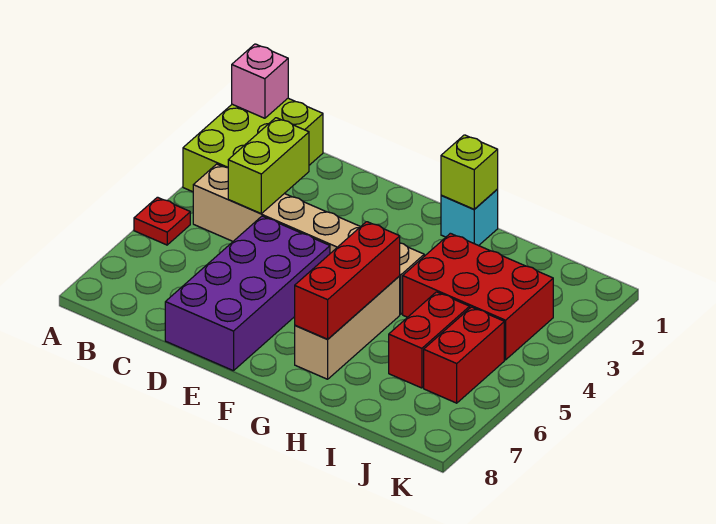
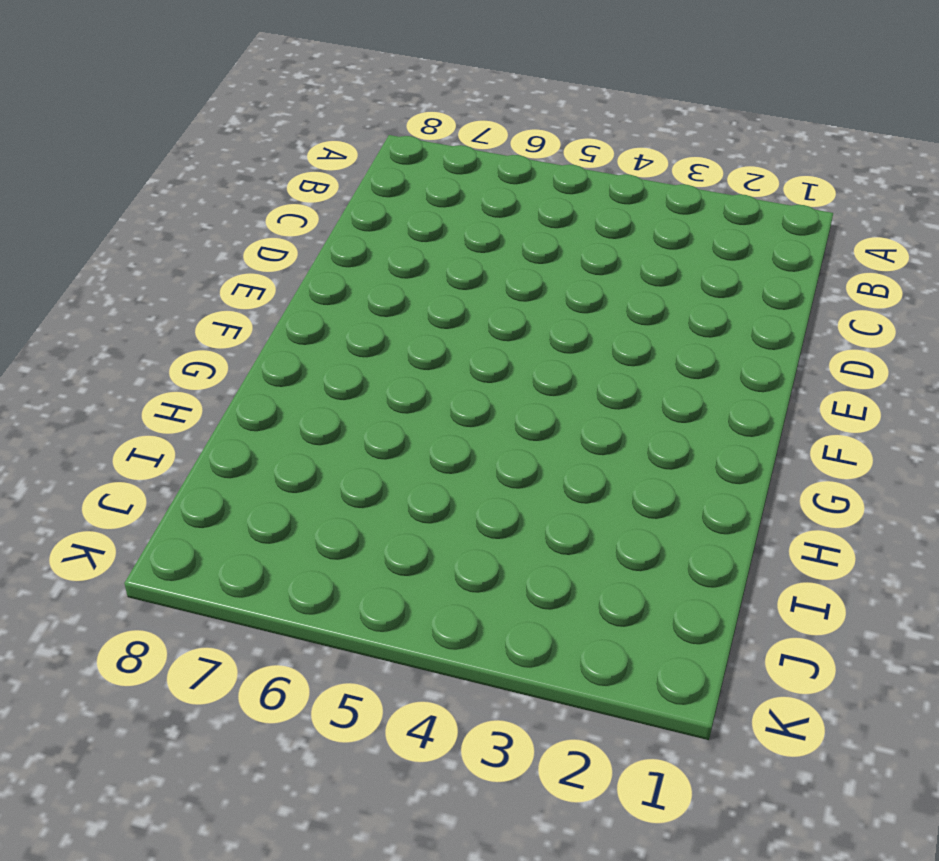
none -> lime brick A1:B3 level 1
none -> red plate A5 level 1
none -> tan brick B4:G4 level 1

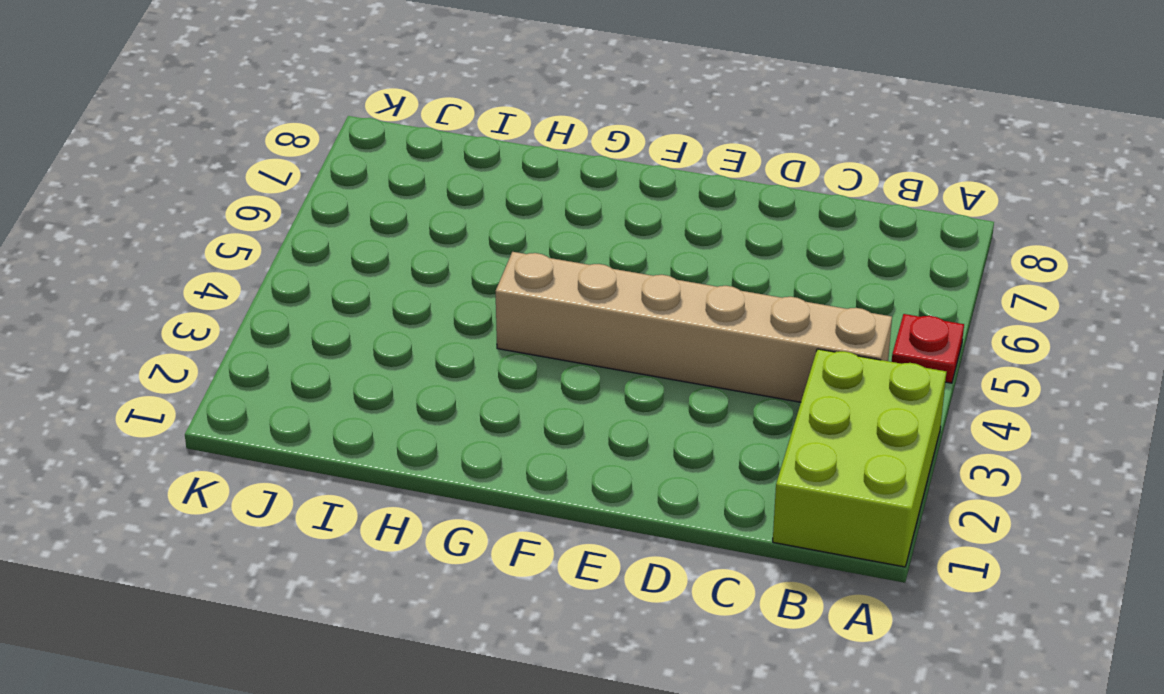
none -> purple brick D5:E8 level 1
none -> cyan brick G1 level 1
none -> tan brick G5:G7 level 1

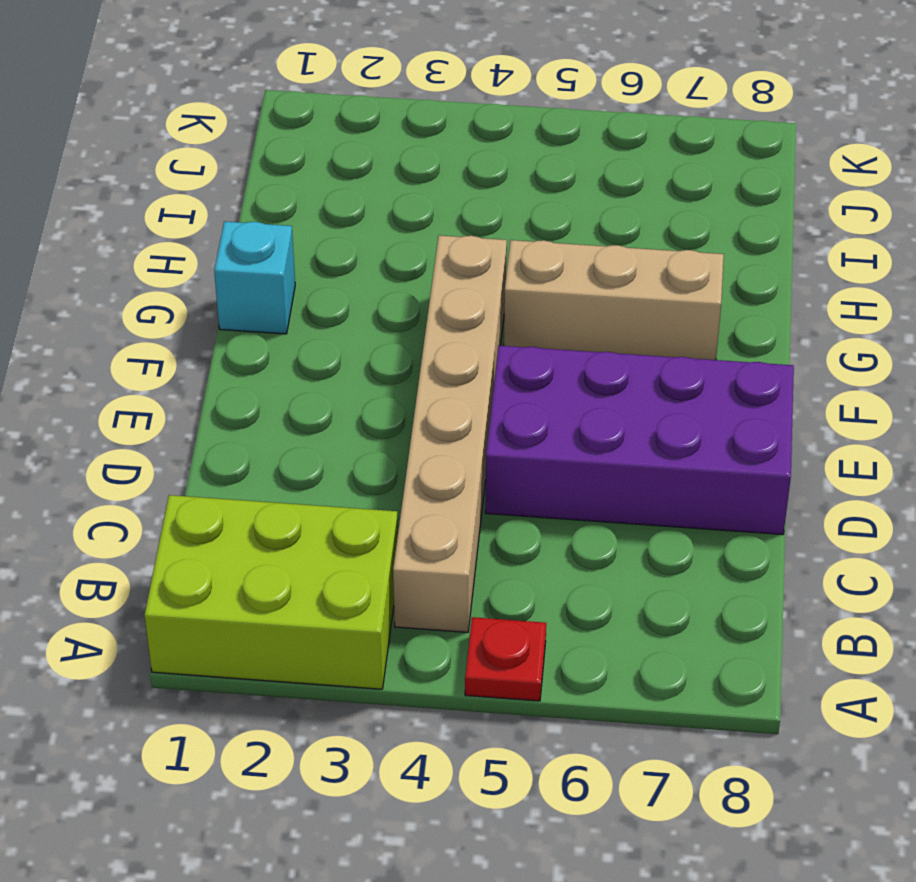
none -> red brick H3:J4 level 1
none -> red brick I5:I6 level 1
none -> red brick J5:J6 level 1

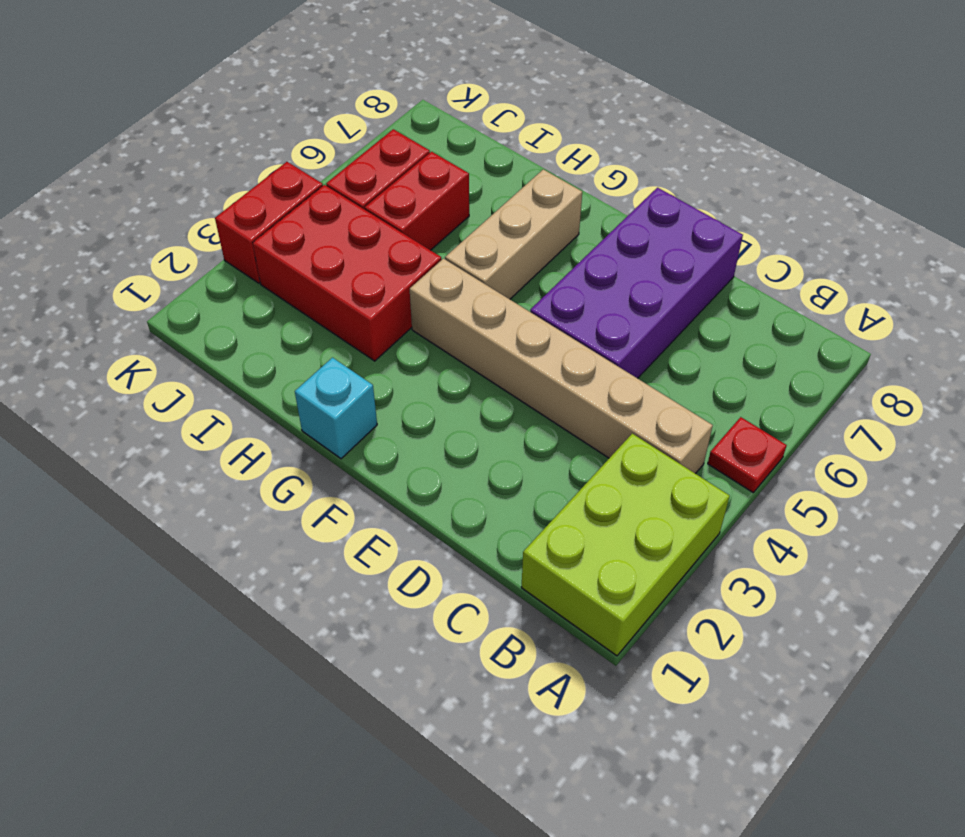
red brick K3:K4 level 1 -> none
none -> pink brick A1 level 2
none -> lime brick C3:C4 level 2
none -> lime brick G1 level 2

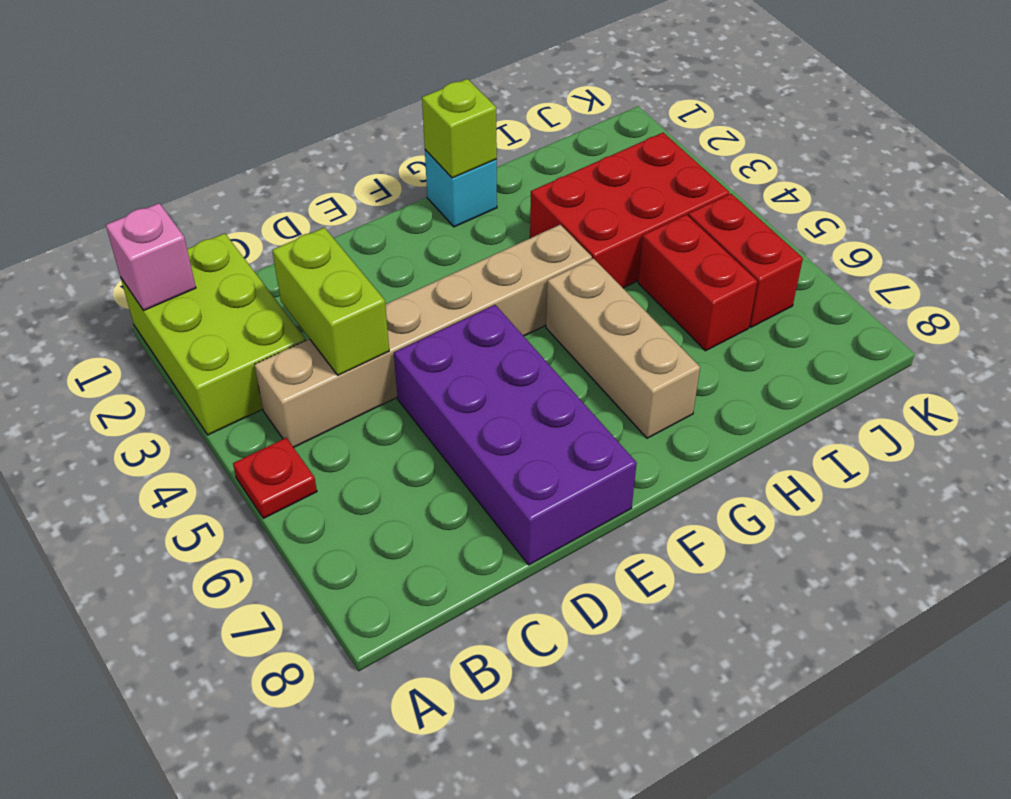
none -> red brick G5:G7 level 2

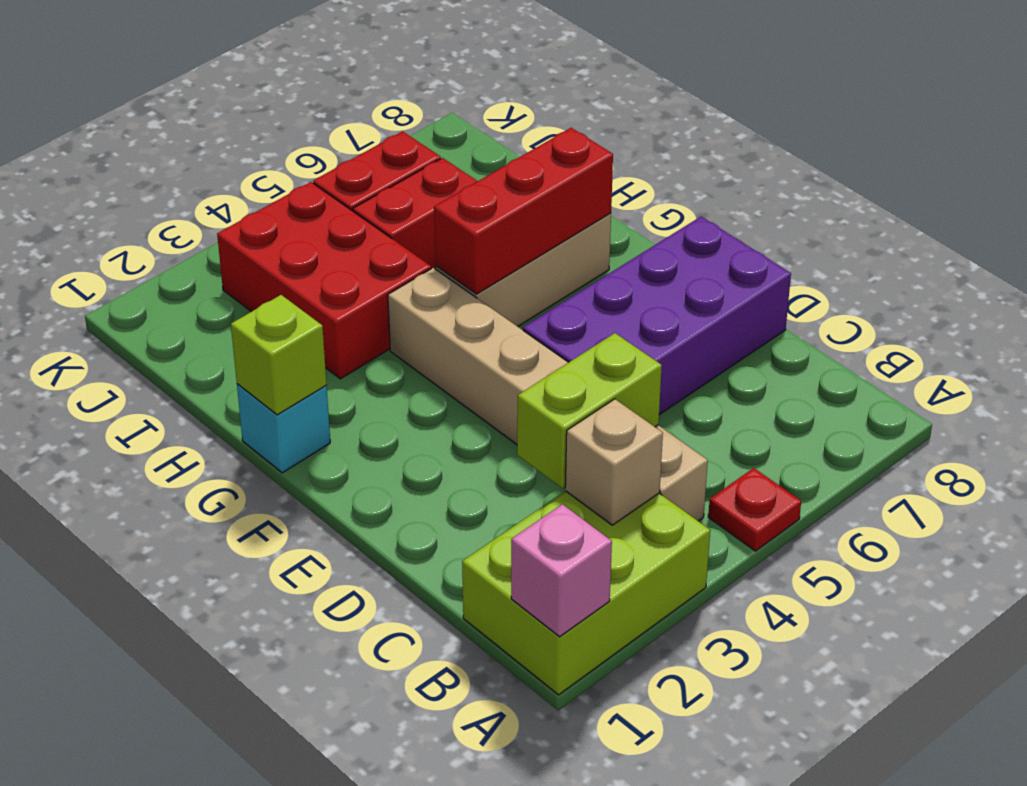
tan brick B3 level 2 -> none

